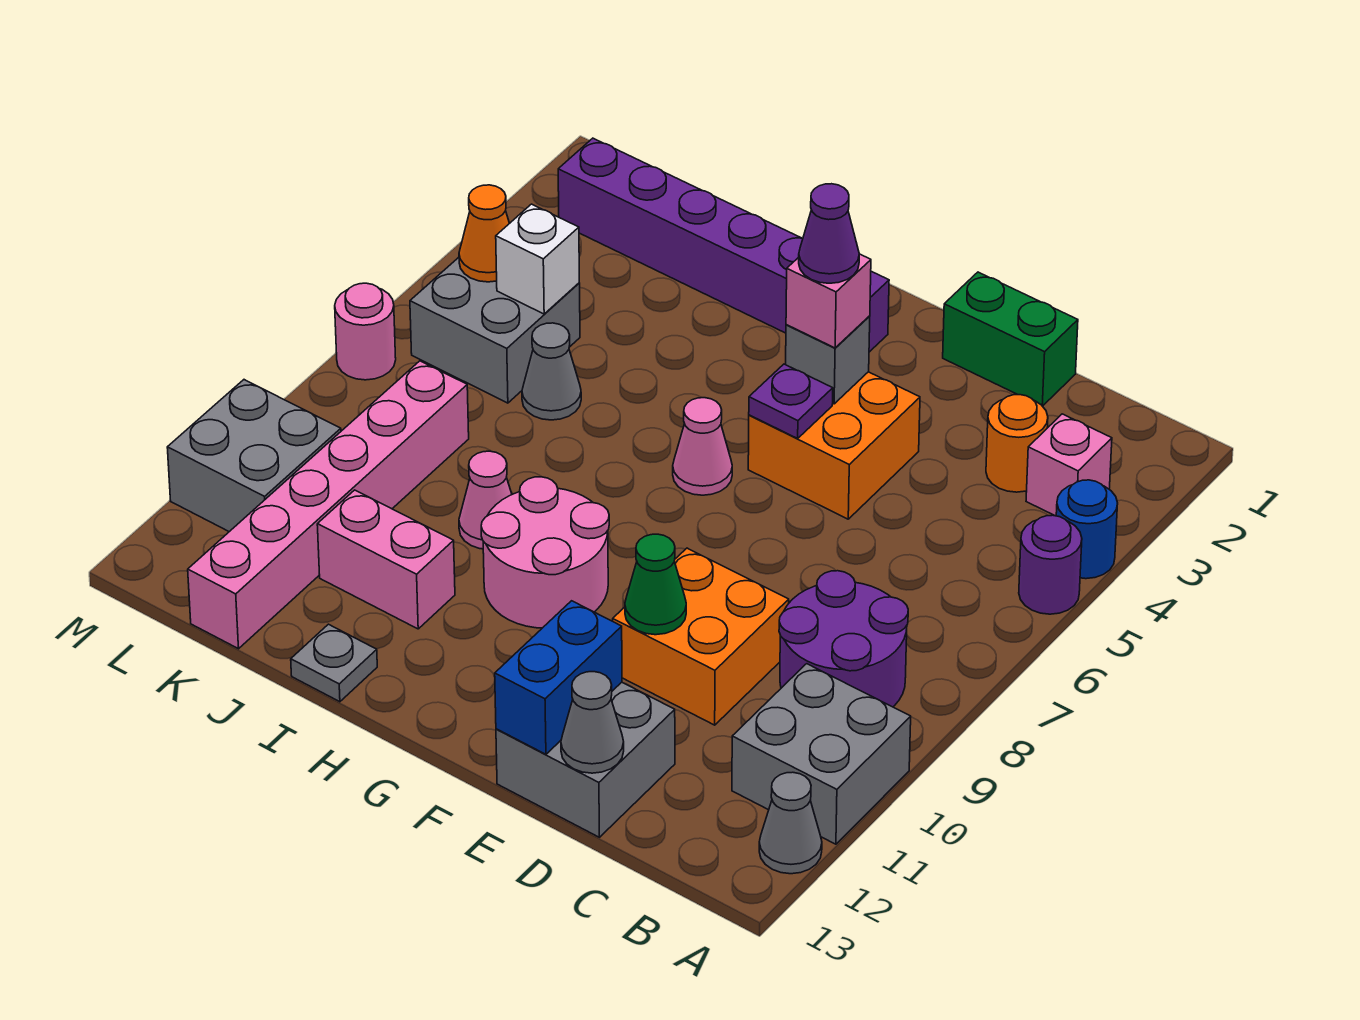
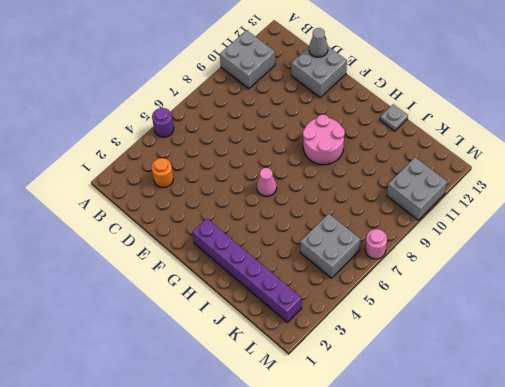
none -> blue round brick A4 level 1
none -> grey cone A12 level 1
none -> pink brick B3 level 1
none -> purple round brick B8:C9 level 1

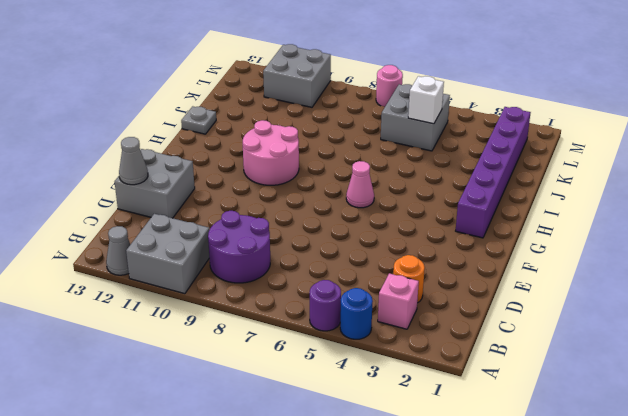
none -> green brick D1:E1 level 1
none -> orange brick D9:E10 level 1
none -> orange brick E4:F5 level 1
none -> pink cone I9 level 1

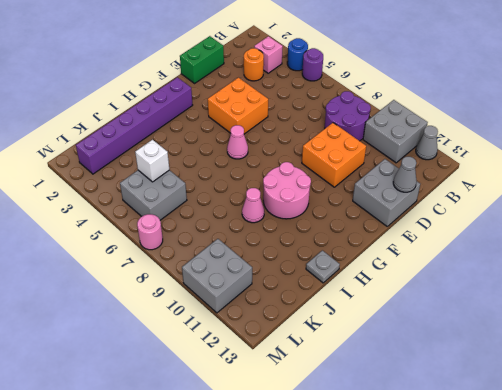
none -> pink brick I11:J11 level 1
none -> grey cone J6 level 1
none -> pink brick K8:K13 level 1
none -> green cone E10 level 2

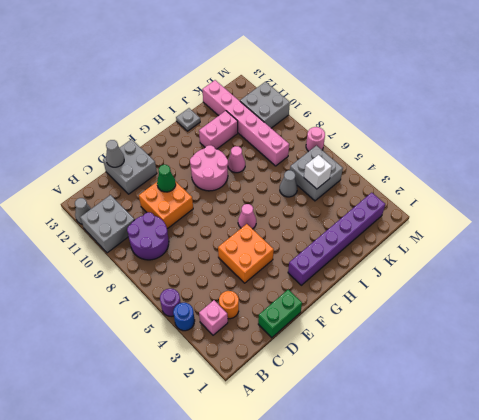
none -> blue brick E12:E13 level 2
none -> grey brick F4 level 2
none -> purple plate F5 level 2
none -> orange cone L5 level 2

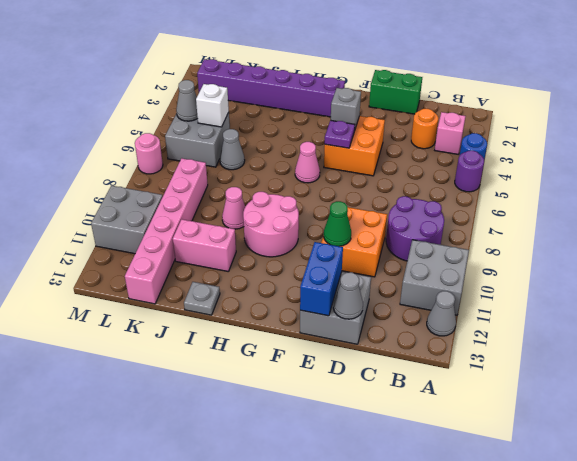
grey cone L5 level 2 -> orange cone L5 level 2
none -> pink brick F4 level 3
none -> purple cone F4 level 4

